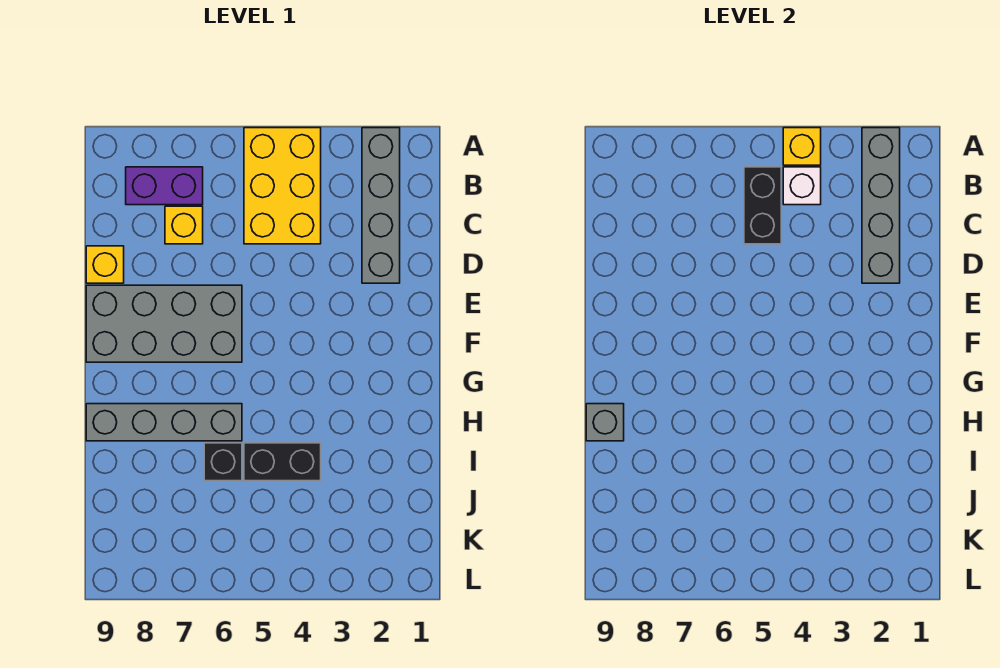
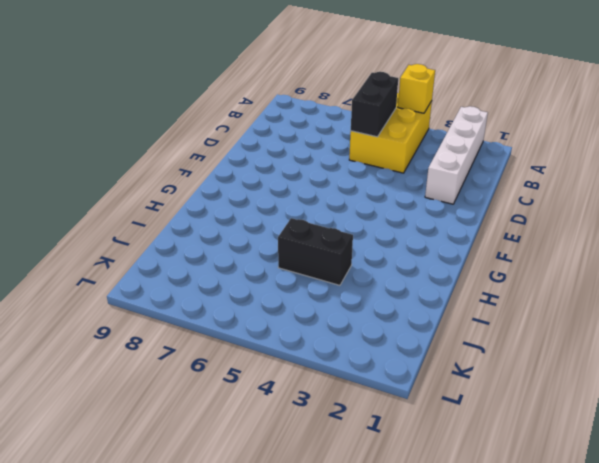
white brick A2:D2 level 1 -> grey brick A2:D2 level 1
none -> purple brick B7:B8 level 1
none -> yellow brick C7 level 1
none -> yellow brick D9 level 1

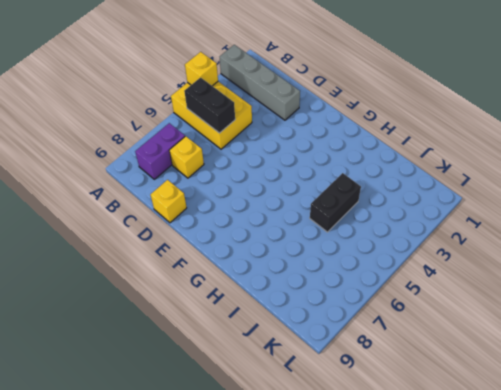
none -> grey brick E6:F9 level 1
none -> grey brick H6:H9 level 1
none -> black brick I6 level 1

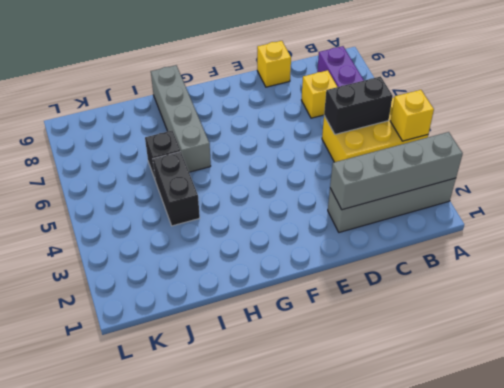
none -> grey brick E6:F9 level 1
none -> white brick B4 level 2
none -> grey brick H9 level 2

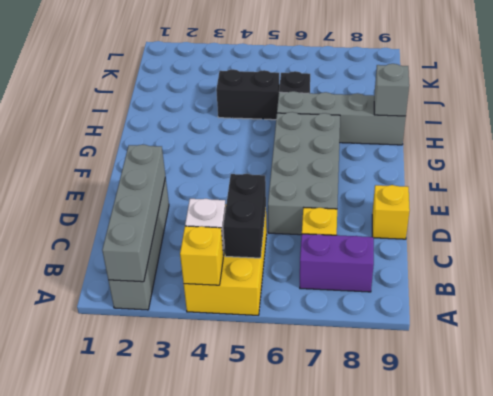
grey brick D6:G7 level 1 -> grey brick E6:F9 level 1

